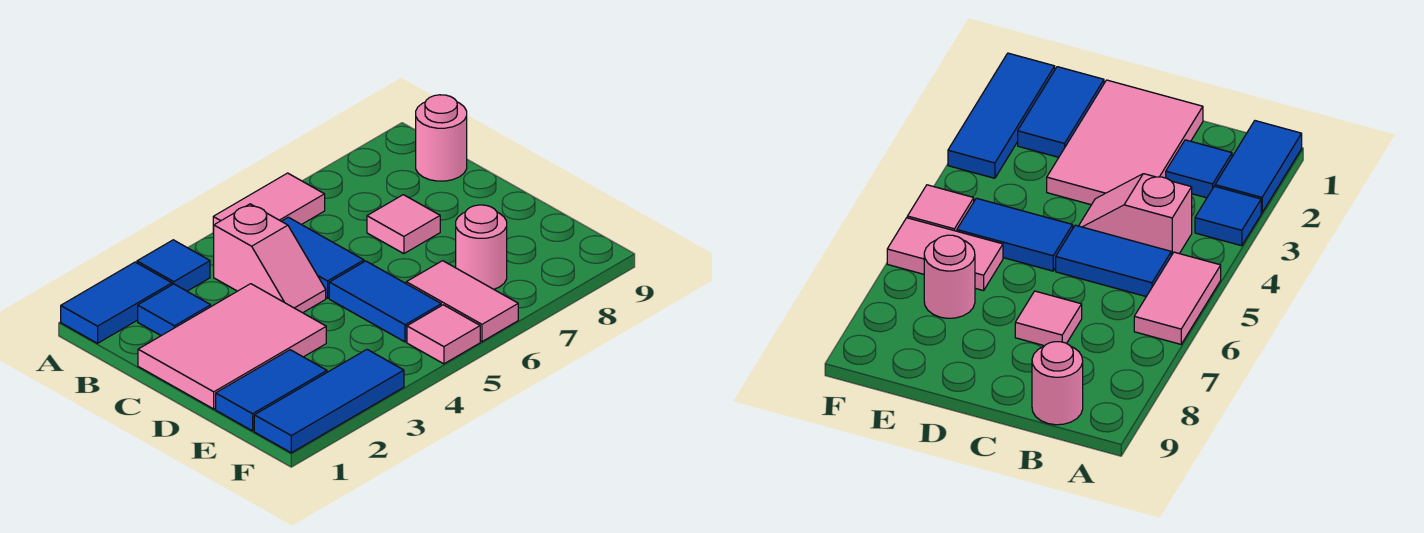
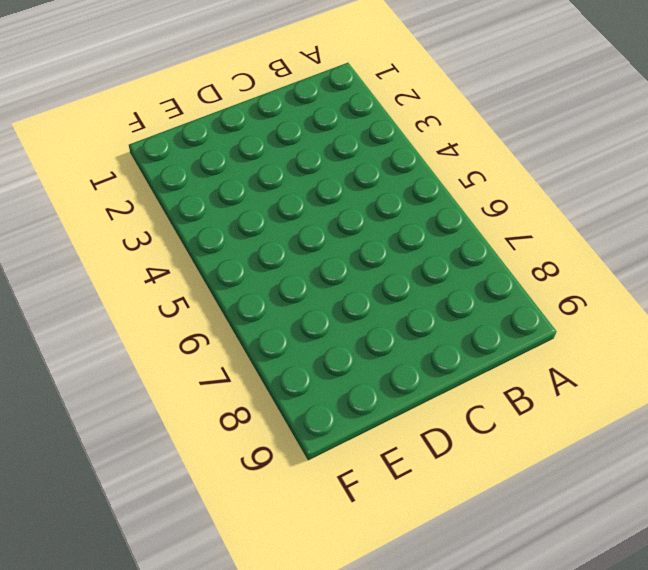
none -> blue tile A1:A2 level 1
none -> blue tile A3 level 1
none -> pink tile A5:A6 level 1

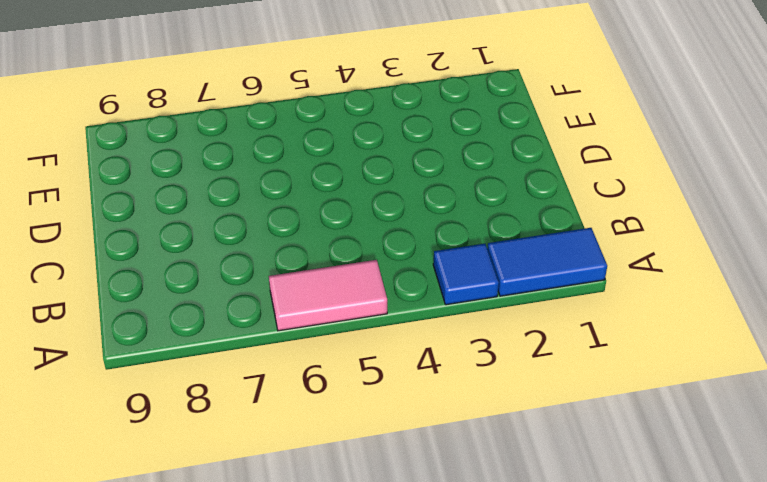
none -> blue tile B2 level 1
none -> pink slope B4:C4 level 1 top B
none -> blue tile B5:C5 level 1

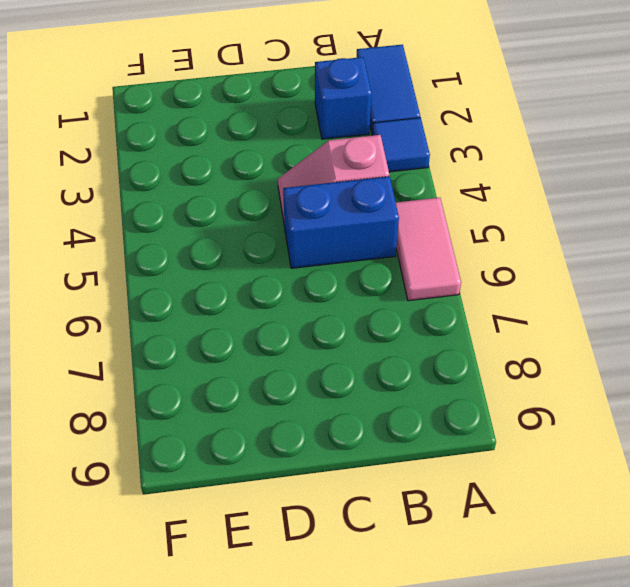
blue brick B2 level 1 -> blue tile B2 level 1
blue brick B5:C5 level 1 -> blue tile B5:C5 level 1
none -> pink round brick B9 level 1
none -> pink tile C1:D3 level 1
none -> pink tile C7 level 1

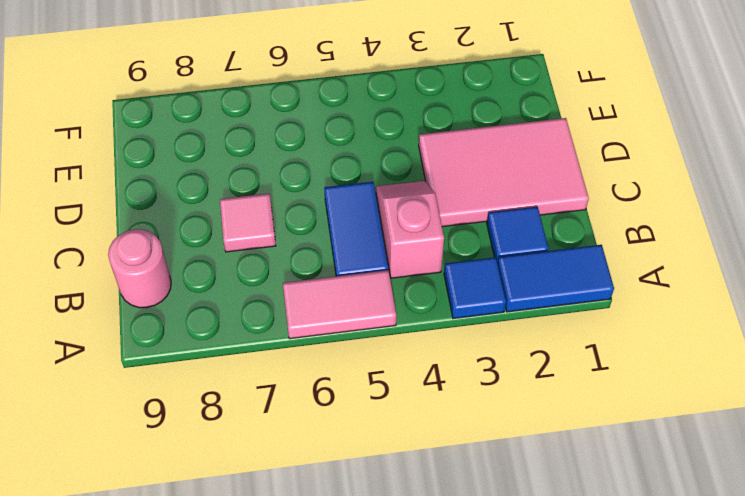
none -> blue tile D5:E5 level 1
none -> blue tile E1:E2 level 1
none -> pink tile E6:F6 level 1

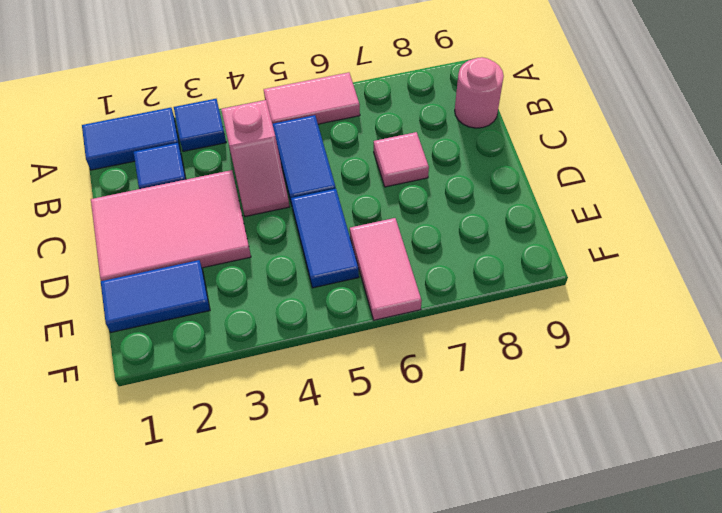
none -> pink round brick E7 level 1
none -> blue tile F1:F3 level 1
none -> pink tile F5 level 1

